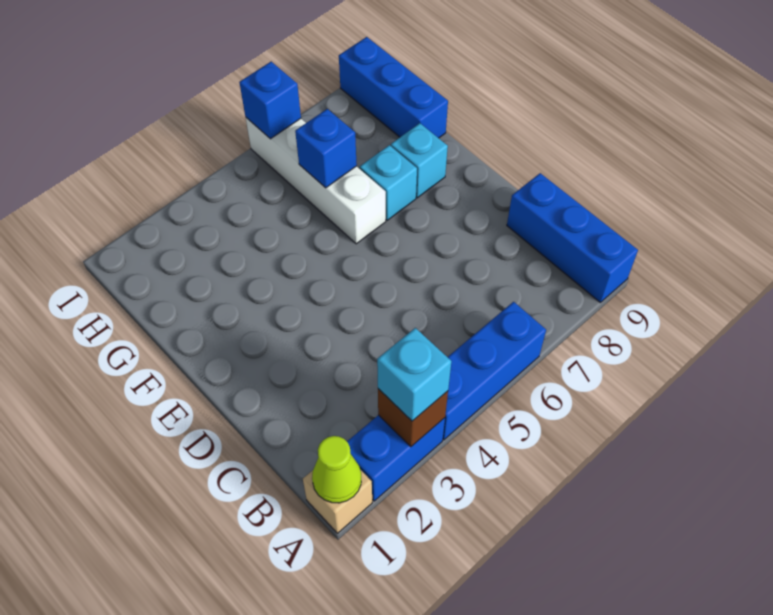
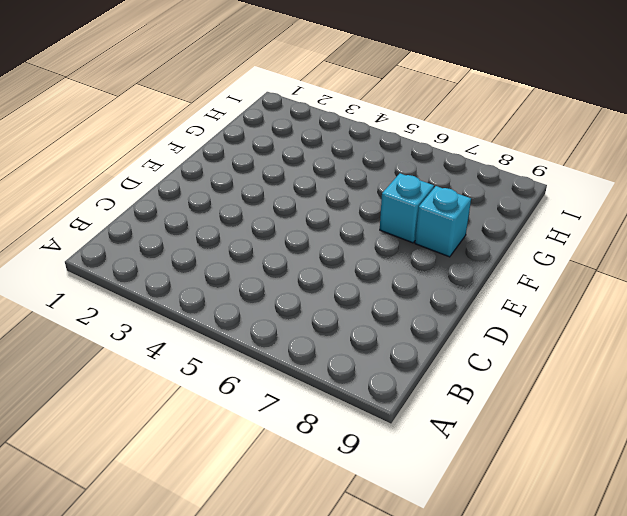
none -> tan brick A1 level 1
none -> blue brick A2:A3 level 1
none -> blue brick A4:A6 level 1

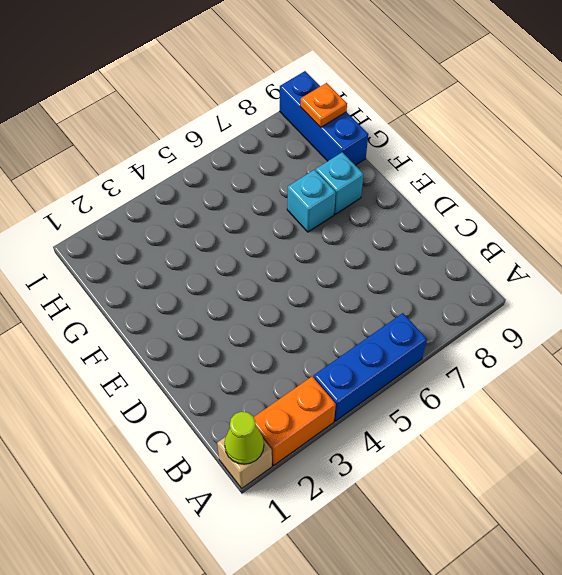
orange brick A2:A3 level 1 -> blue brick A2:A3 level 1
orange plate H9 level 2 -> none
none -> blue brick A9:C9 level 1
none -> white brick F6:I6 level 1
none -> brown brick A3 level 2

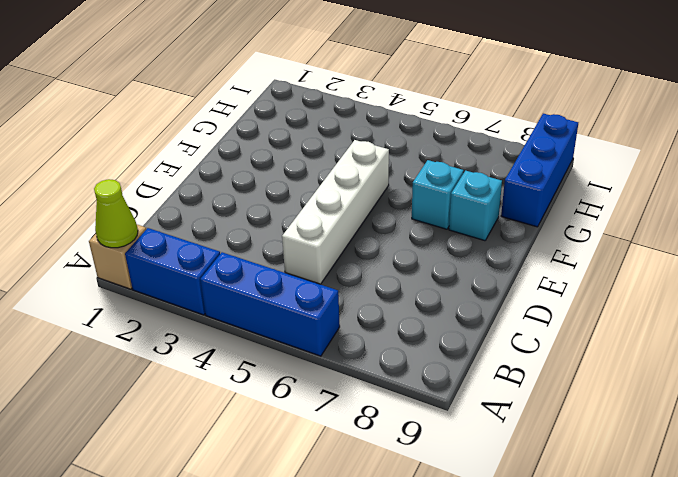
white brick C5:F5 level 1 -> white brick F6:I6 level 1
none -> blue brick A9:C9 level 1
none -> brown brick A3 level 2
none -> blue brick G6 level 2

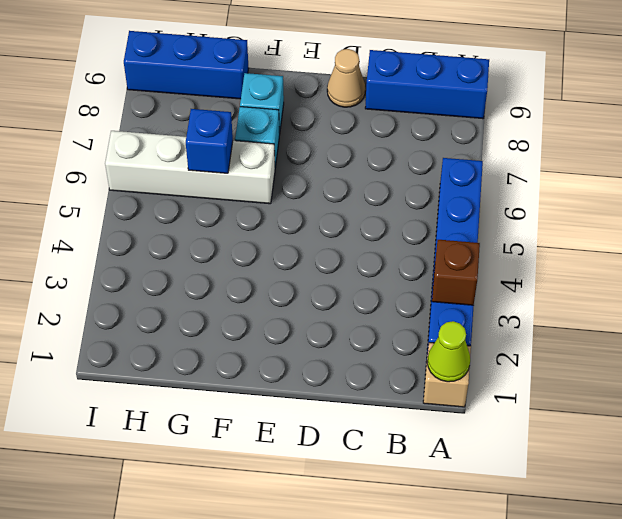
tan cone D9 level 1 -> none
none -> blue brick I6 level 2
none -> cyan brick A3 level 3

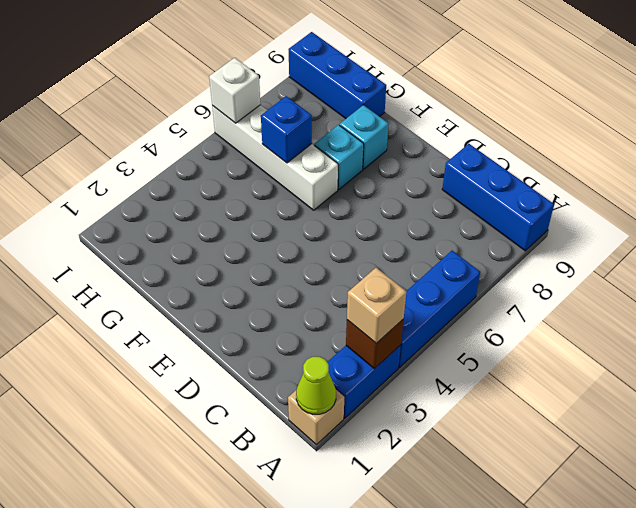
tan brick A3 level 3 -> cyan brick A3 level 3
white brick I6 level 2 -> blue brick I6 level 2

